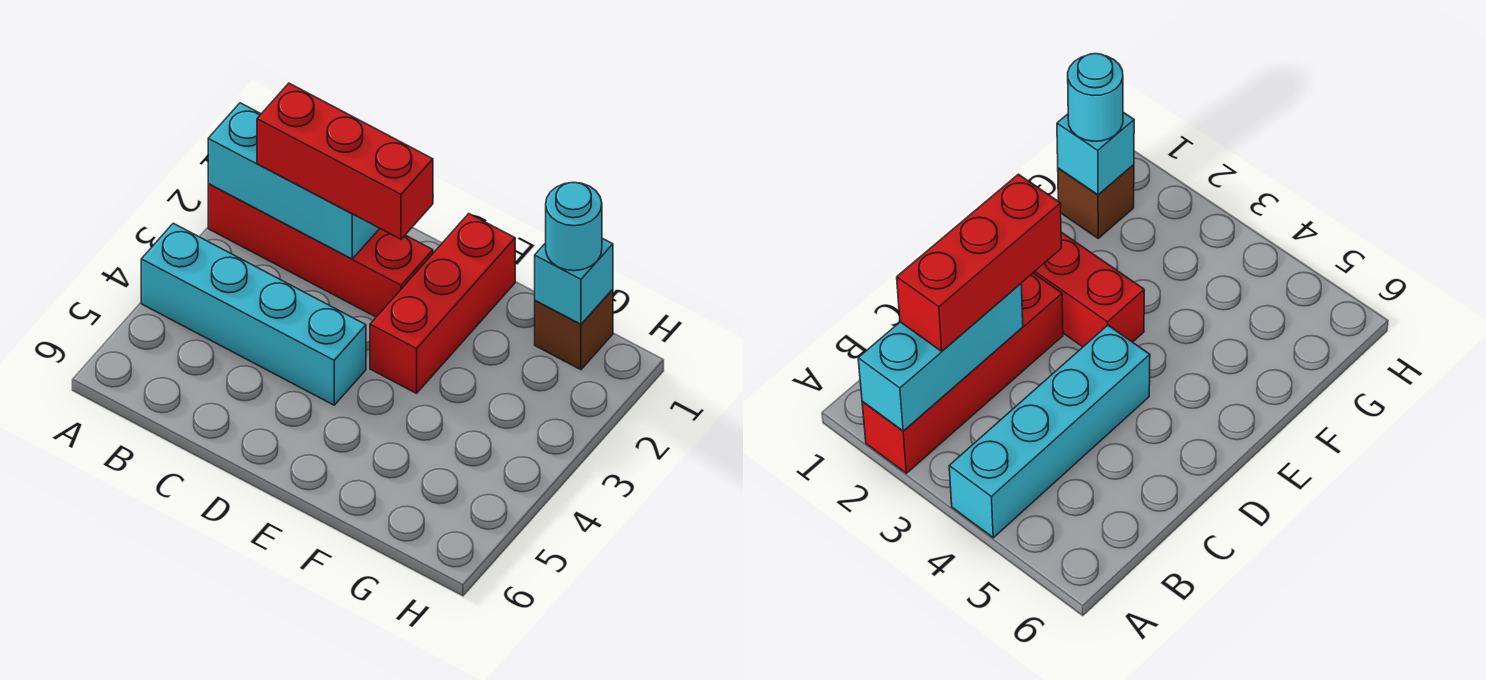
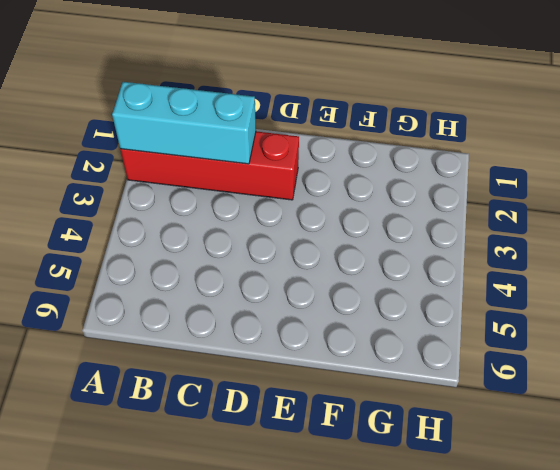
none -> cyan brick A4:D4 level 1
none -> red brick E1:E3 level 1

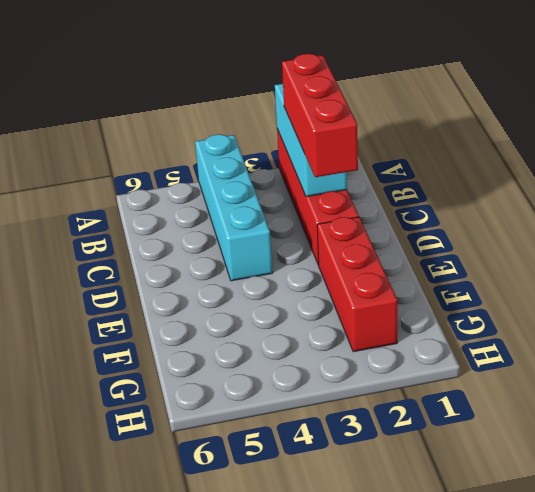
red brick E2:G2 level 1 -> red brick E1:E3 level 1
none -> brown brick G1 level 1
none -> cyan brick G1 level 2

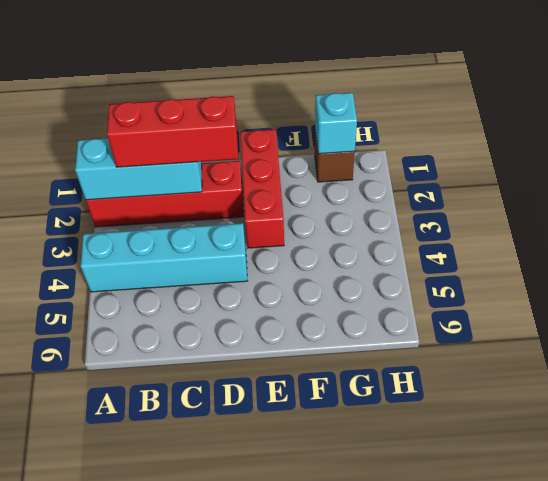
none -> cyan round brick G1 level 3

